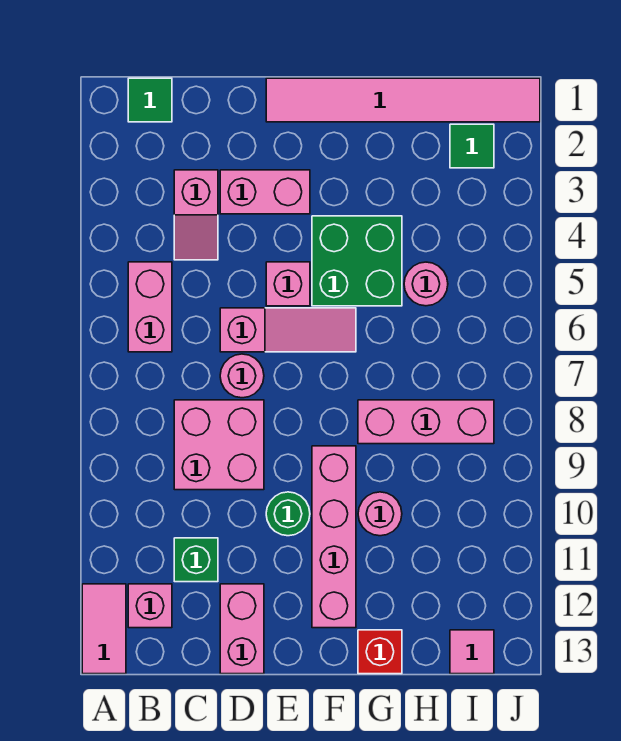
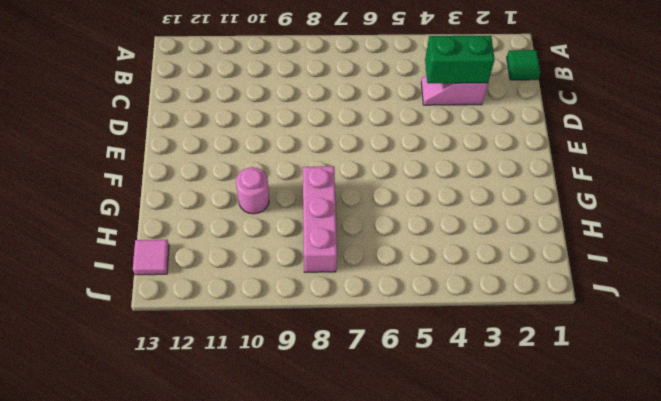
green brick C3:C4 level 2 -> none
none -> pink tile A12:A13 level 1
none -> pink brick B5:B6 level 1
none -> pink brick B12 level 1

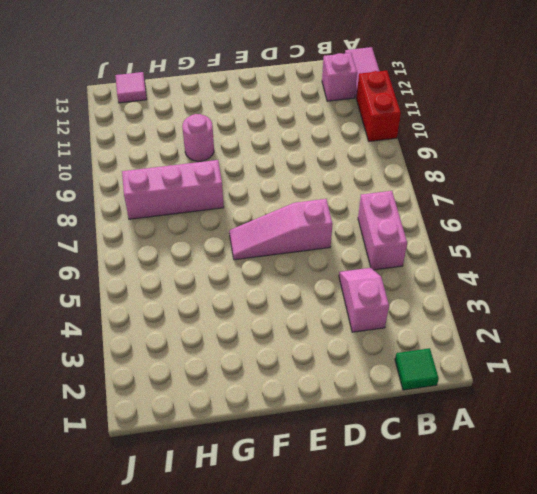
red brick A10:A11 level 1 -> none
none -> pink brick C8:D9 level 1
none -> green brick C11 level 1
none -> pink brick D3:E3 level 1

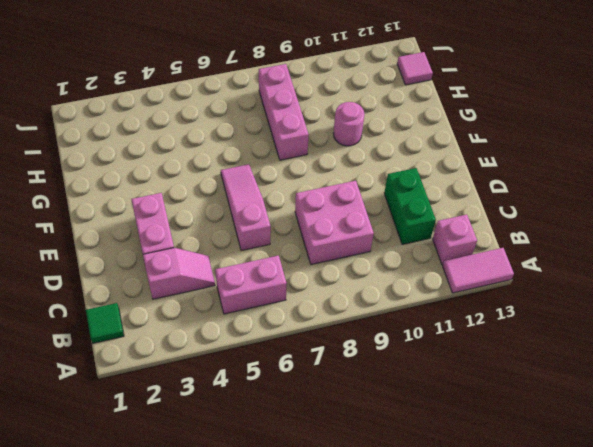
green brick C11:D11 level 1 -> green brick C11 level 1
none -> pink round brick D7 level 1
none -> pink brick D12:D13 level 1
none -> pink tile E1:J1 level 1

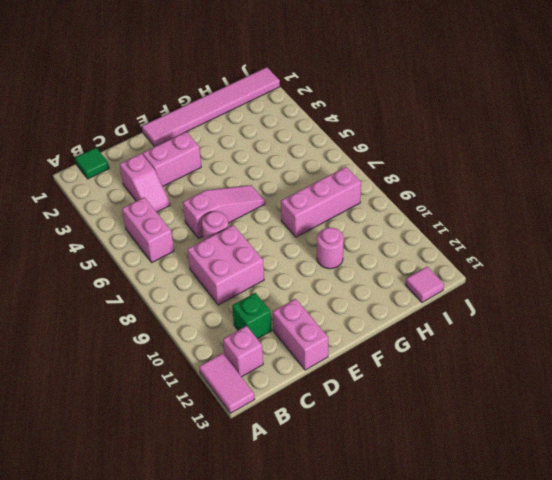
none -> pink brick E5 level 1
none -> green round brick E10 level 1
none -> green brick F4:G5 level 1

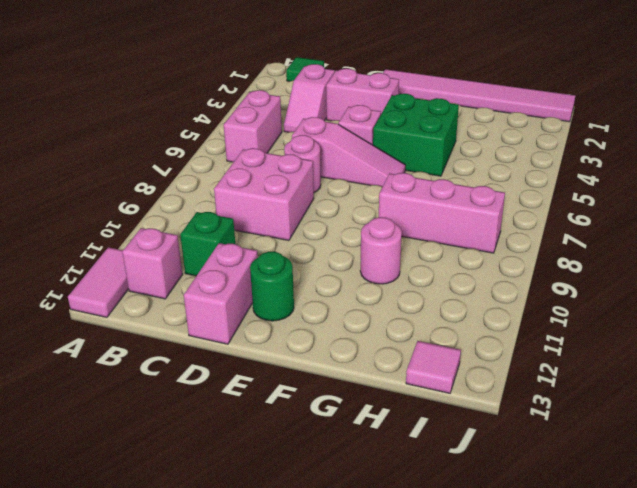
green round brick E12 level 1 -> green round brick E10 level 1
none -> pink brick F9:F12 level 1
none -> red brick G13 level 1
none -> pink round brick H5 level 1

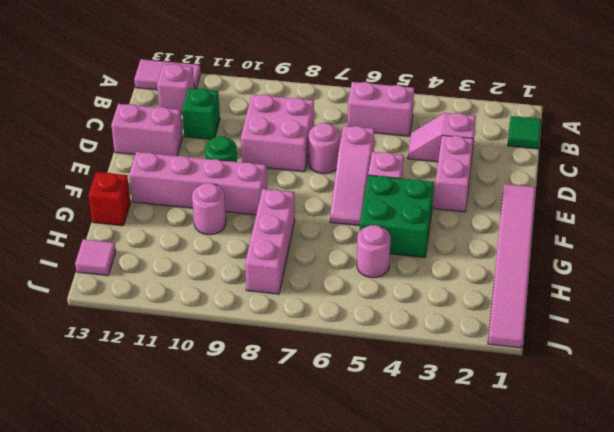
none -> green tile I2 level 1

